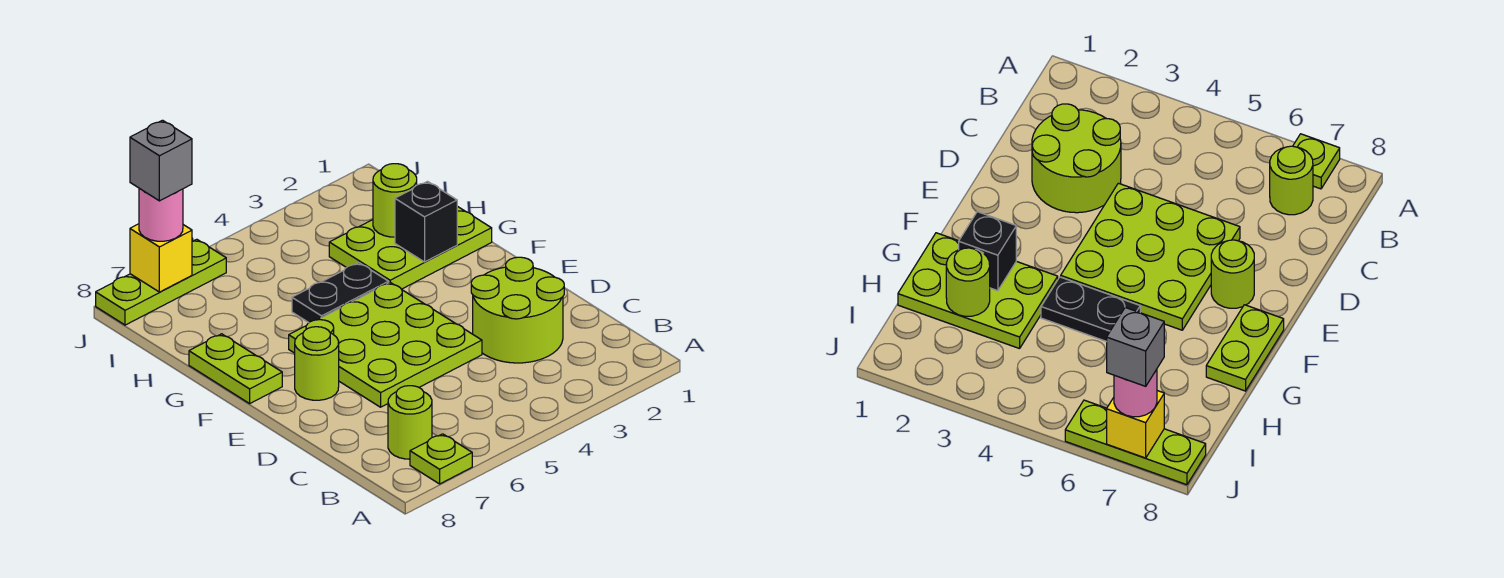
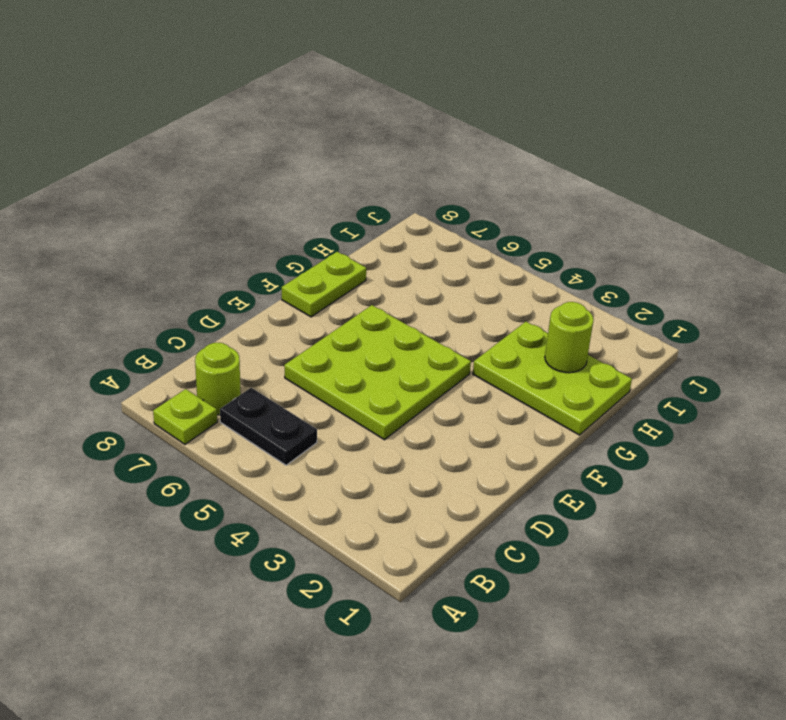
black plate B5:B6 level 1 -> black plate G4:G5 level 1
none -> lime round brick C2:D3 level 1
none -> lime round brick E7 level 1
none -> lime plate J6:J8 level 1

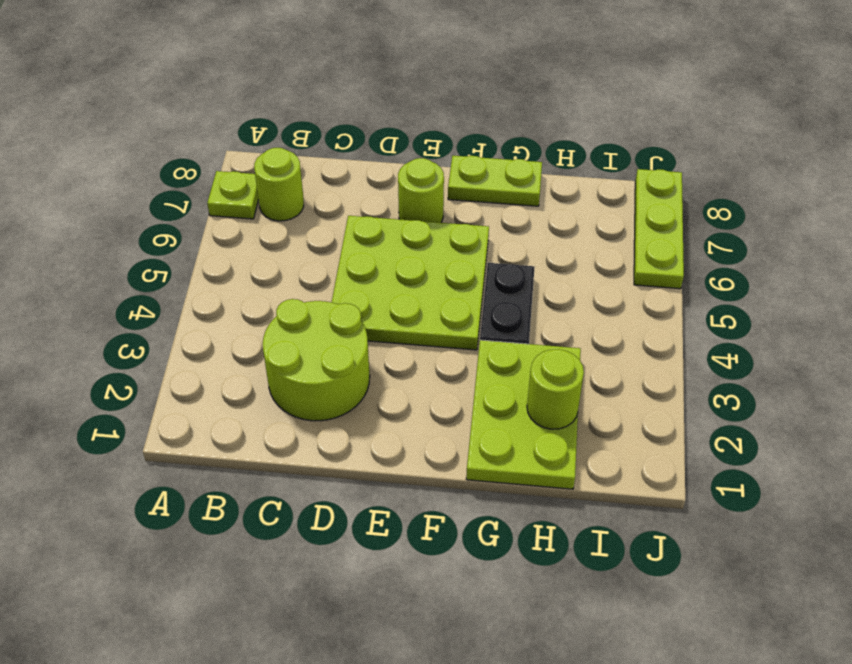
none -> black brick G2 level 2
none -> yellow brick J7 level 2
none -> pink round brick J7 level 3

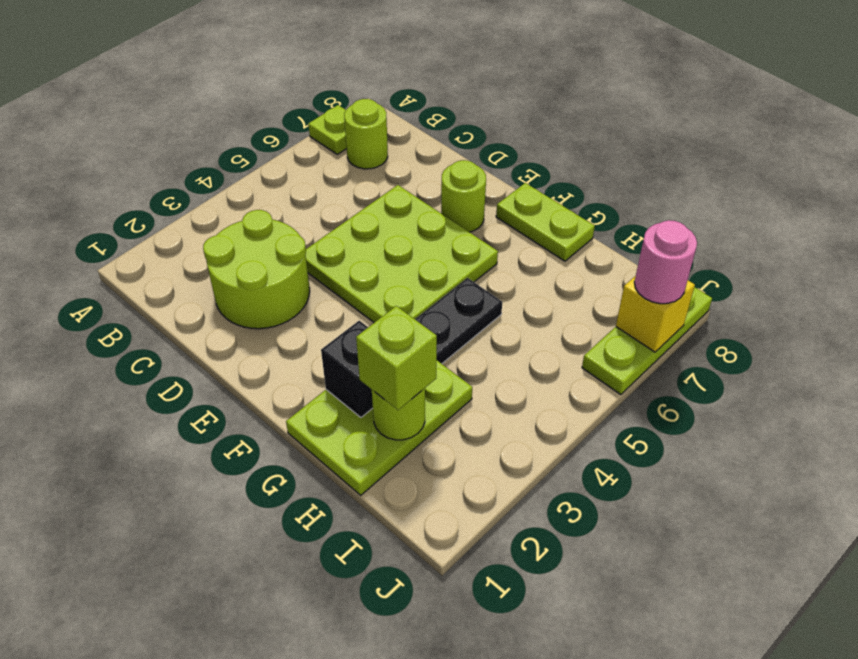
lime brick H2 level 3 -> none
none -> grey brick J7 level 4

